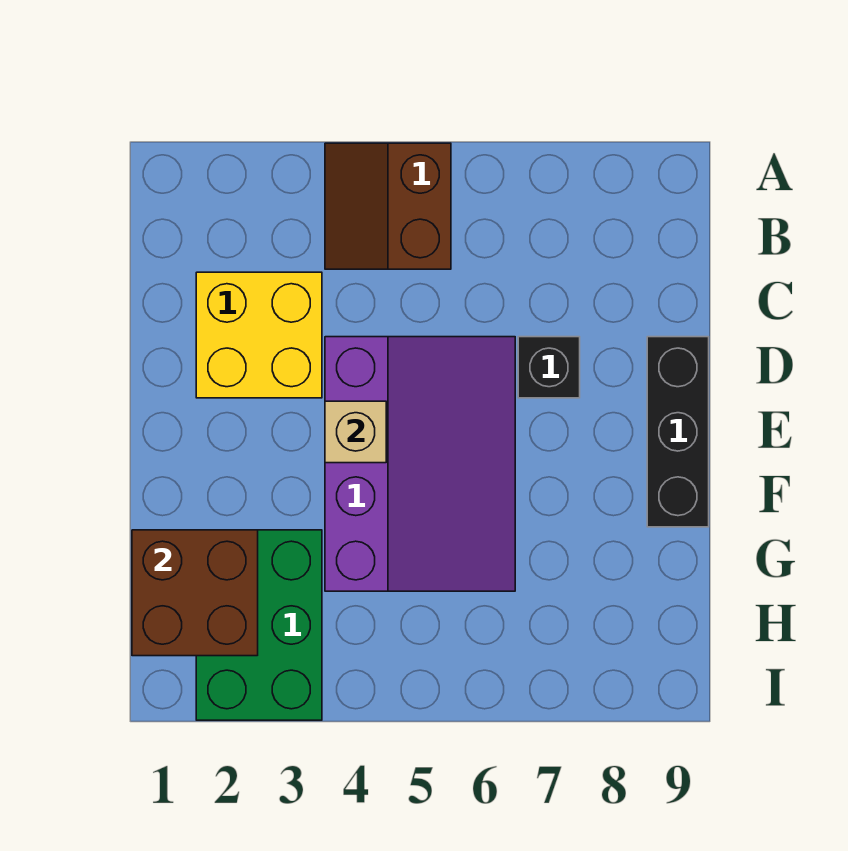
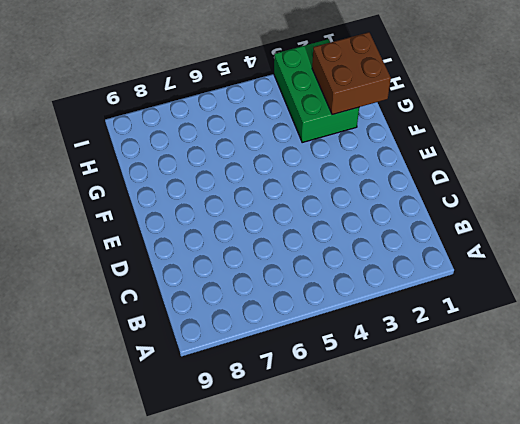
none -> brown slope A4:B5 level 1 top 5
none -> yellow brick C2:D3 level 1

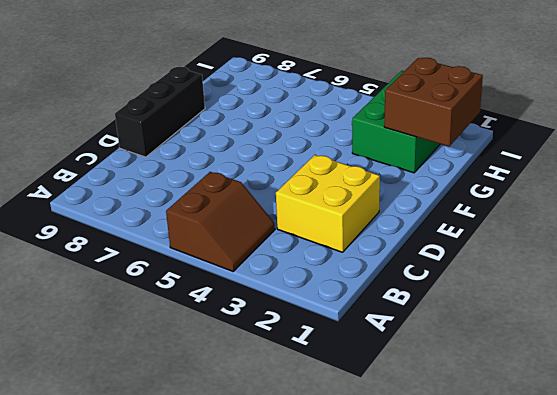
none -> purple slope D4:G6 level 1 top 4
none -> black brick D7 level 1

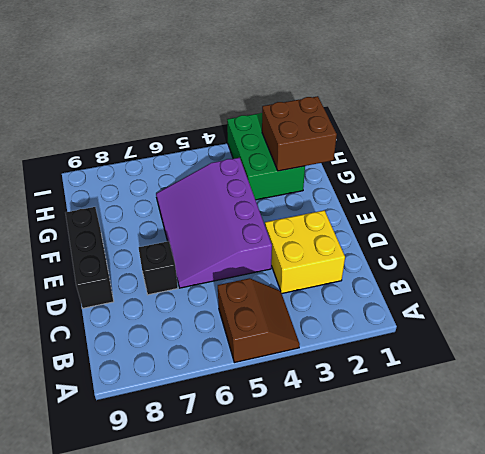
none -> tan brick E4 level 2

